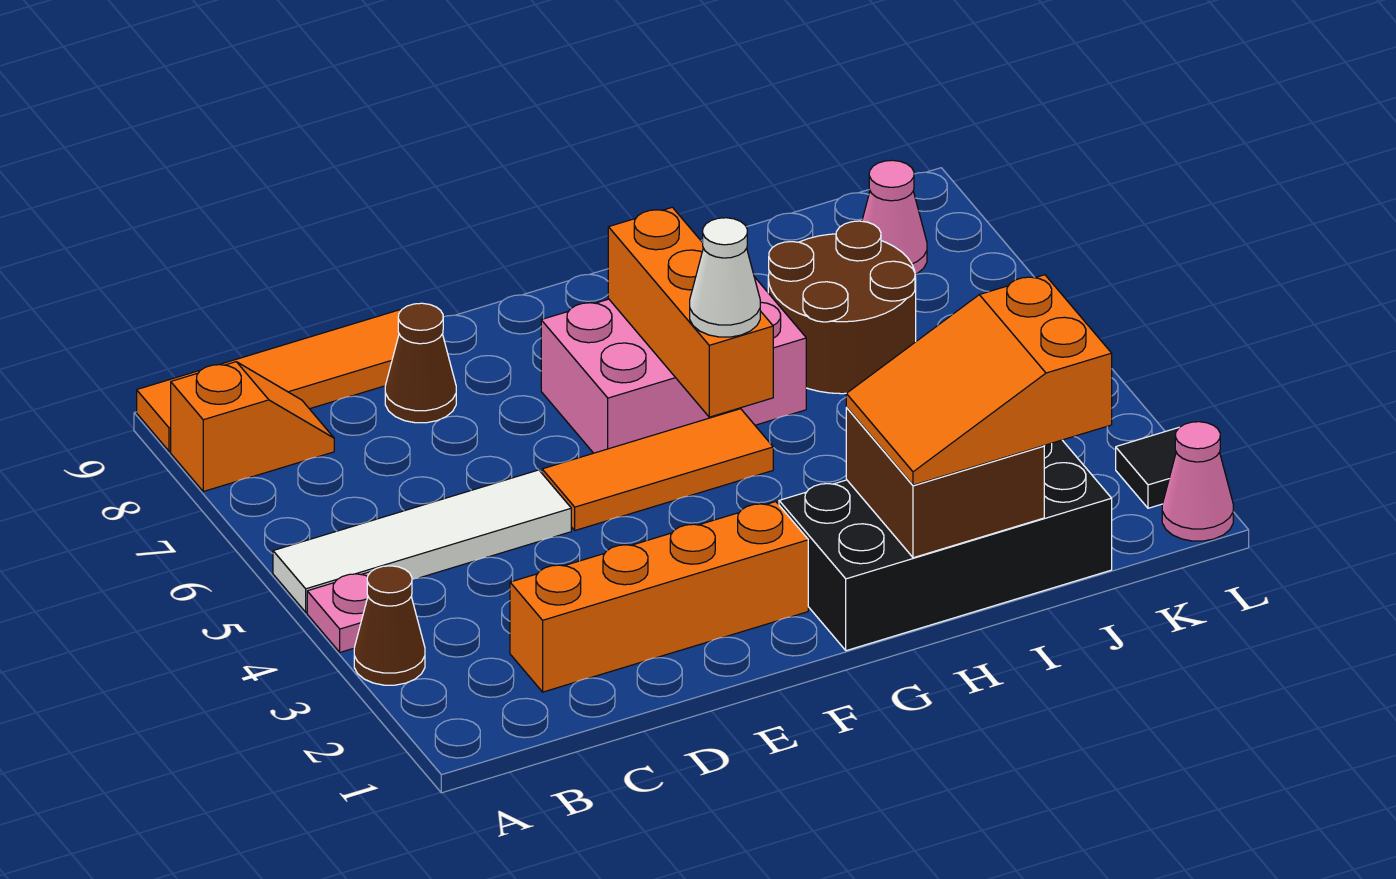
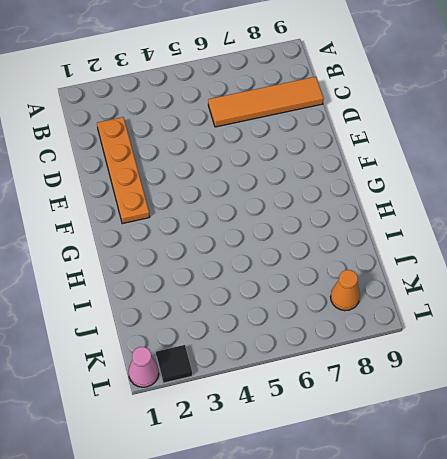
orange plate C2:F2 level 1 -> orange brick C2:F2 level 1
orange tile C6:C9 level 1 -> orange tile A9:D9 level 1
orange cone K8 level 1 -> pink cone K8 level 1
none -> brown cone A3 level 1
none -> pink plate A4 level 1
none -> white tile A5:D5 level 1

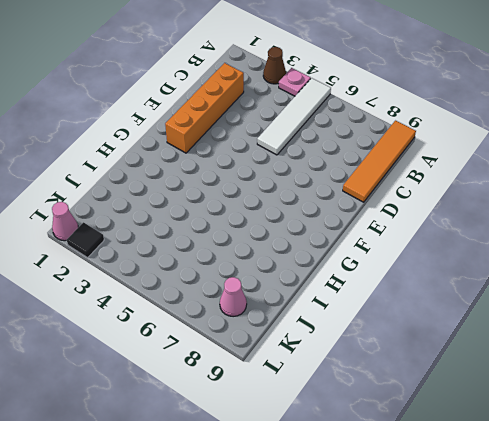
none -> orange slope A8:B8 level 1 top A
none -> brown cone D8 level 1
none -> orange tile E5:G5 level 1

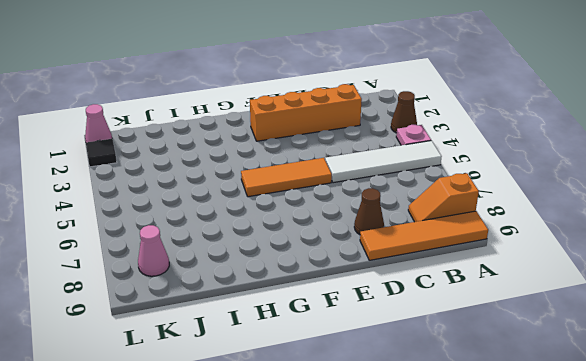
none -> pink brick F6:H7 level 1
none -> black brick G1:J2 level 1
none -> brown round brick I6:J7 level 1

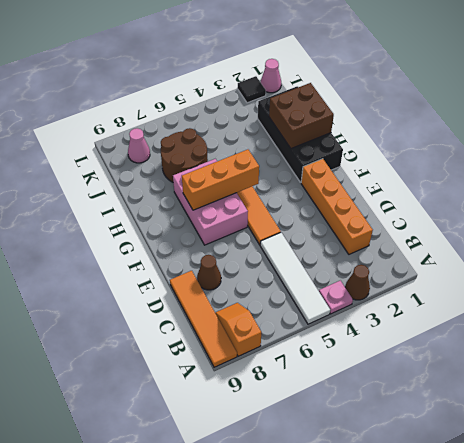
none -> white cone G5 level 3
none -> orange slope H1:J2 level 3 top J

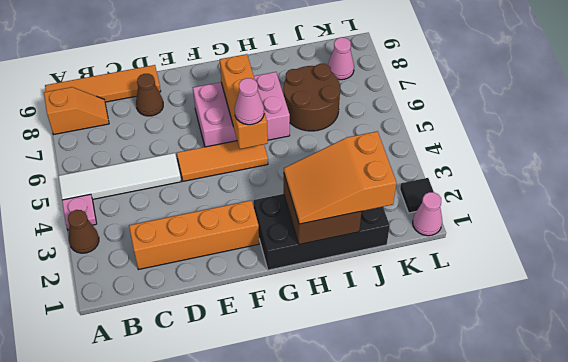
pink cone G5 level 3 -> white cone G5 level 3

